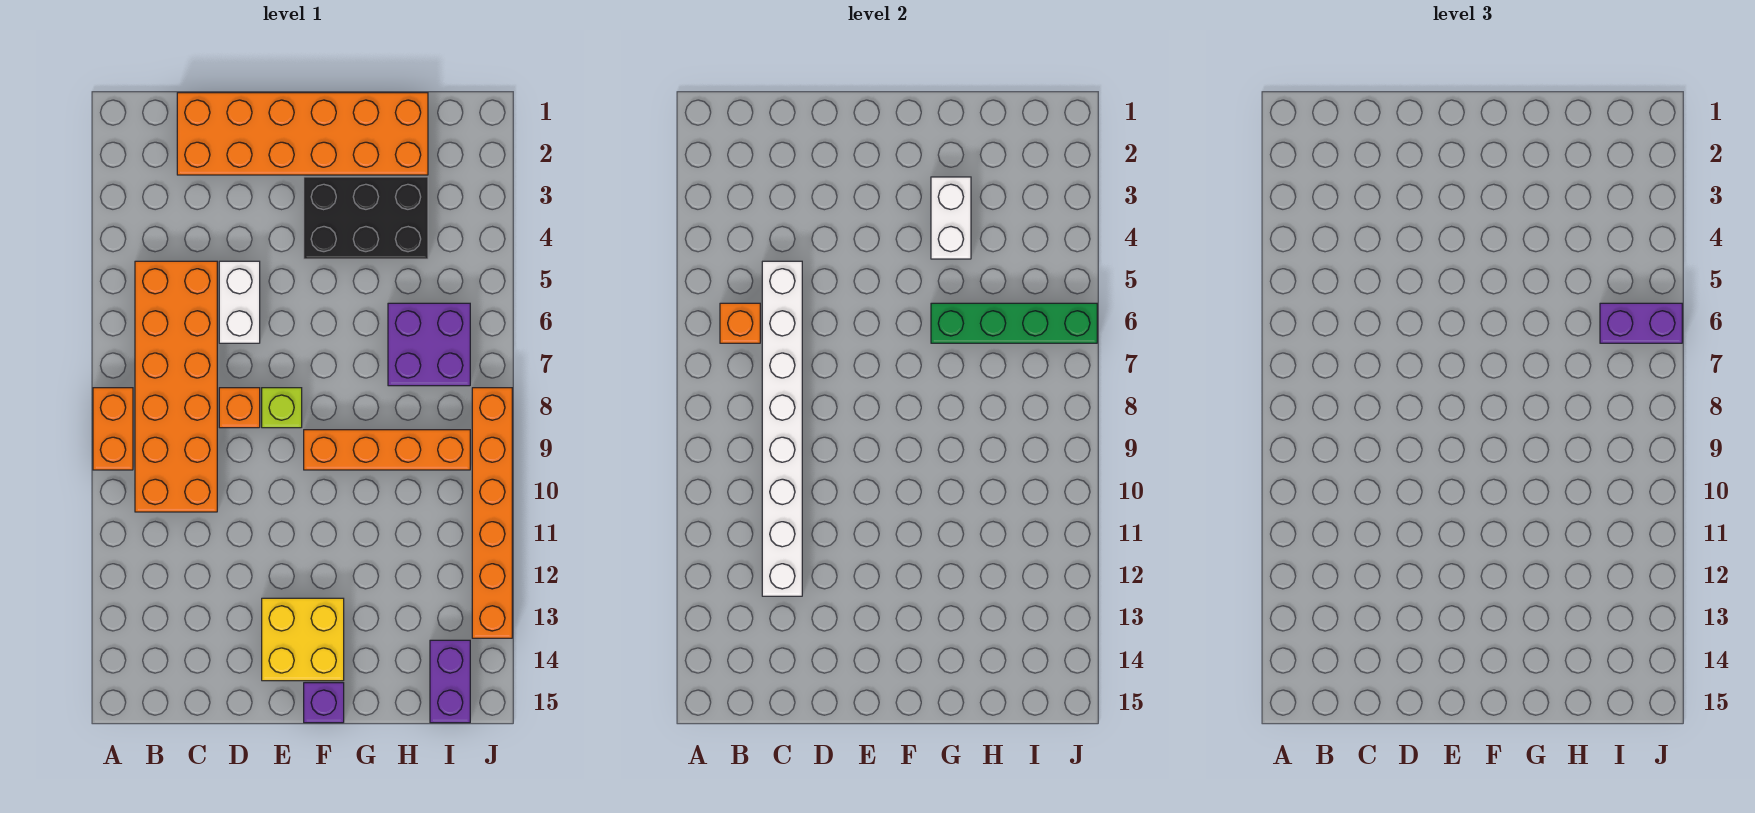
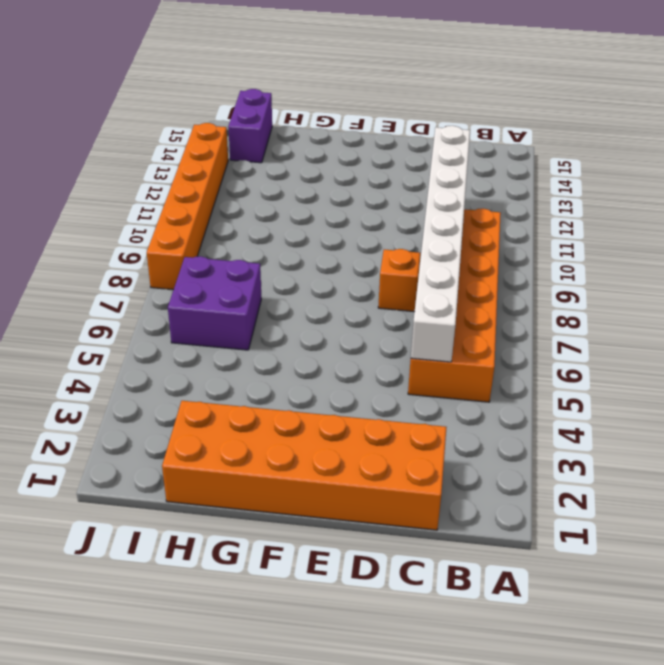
none -> orange brick A8:A9 level 1
none -> white brick D5:D6 level 1
none -> lime brick E8 level 1

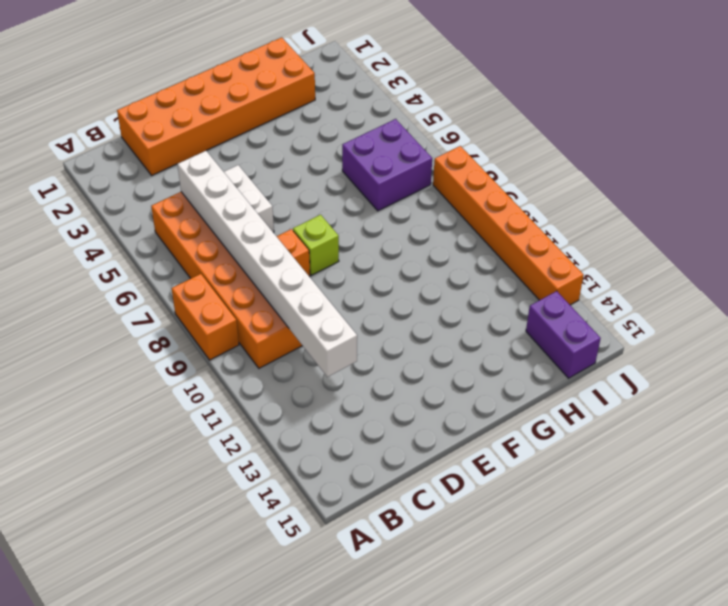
none -> yellow brick E13:F14 level 1
none -> black brick F3:H4 level 1
none -> orange brick F9:I9 level 1

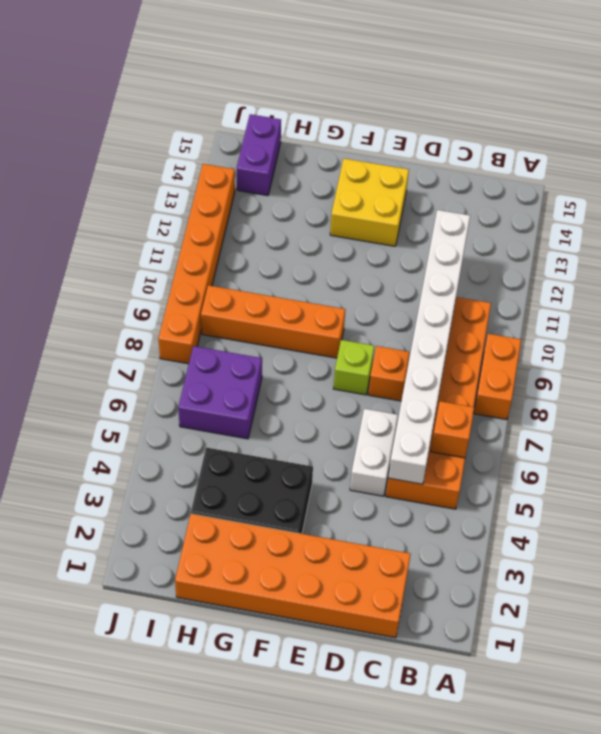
none -> purple brick F15 level 1
none -> white brick G3:G4 level 2
none -> green brick G6:J6 level 2

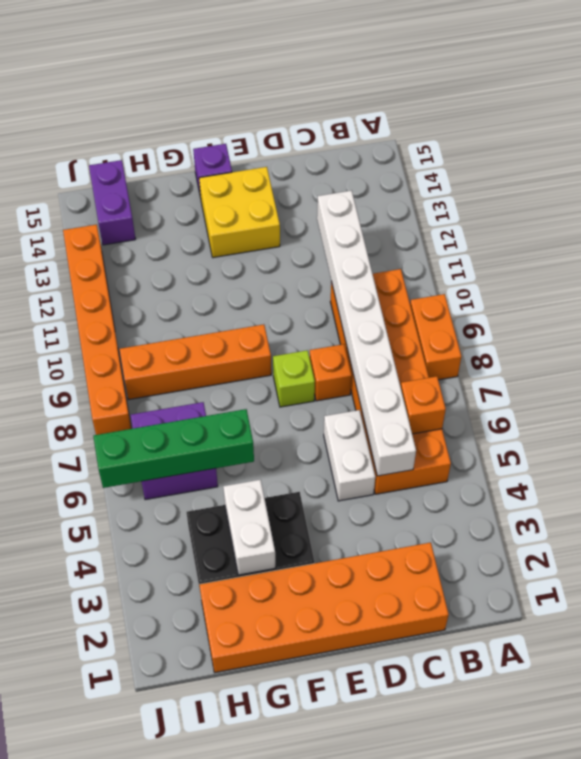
none -> purple brick I6:J6 level 3

